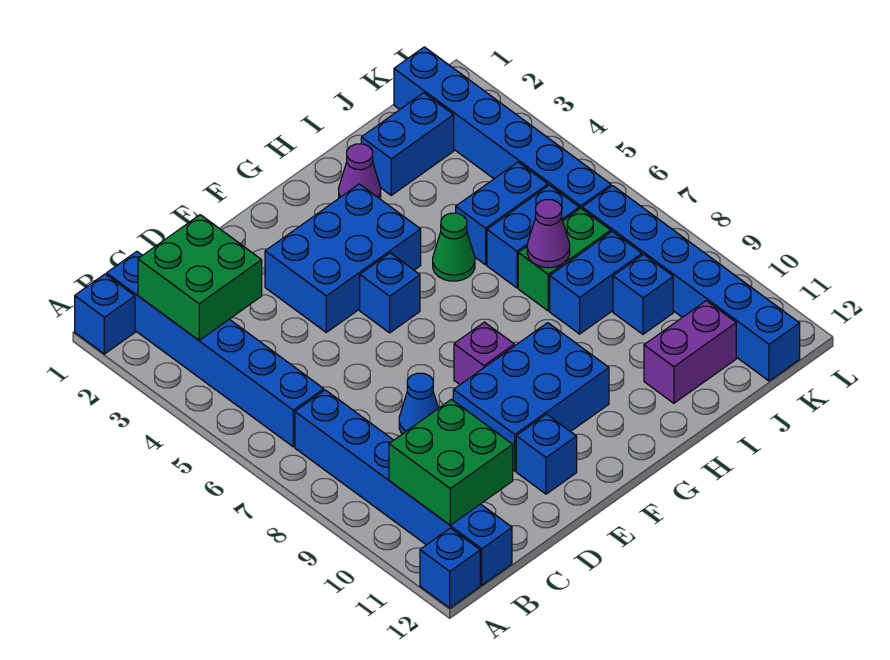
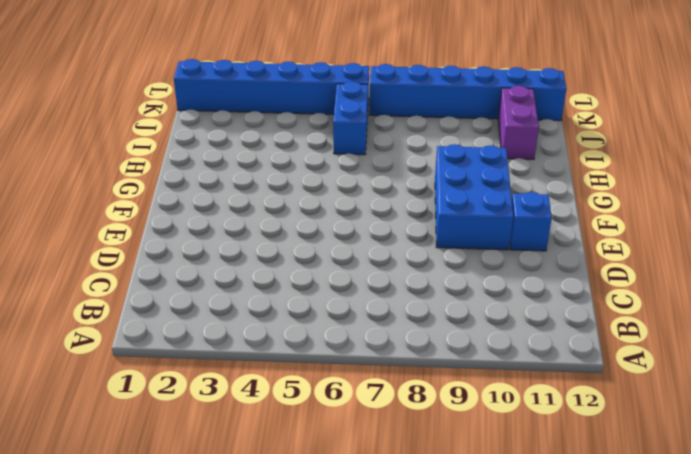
none -> blue brick A1 level 1
none -> blue brick A12 level 1
none -> blue brick B1:B6 level 1

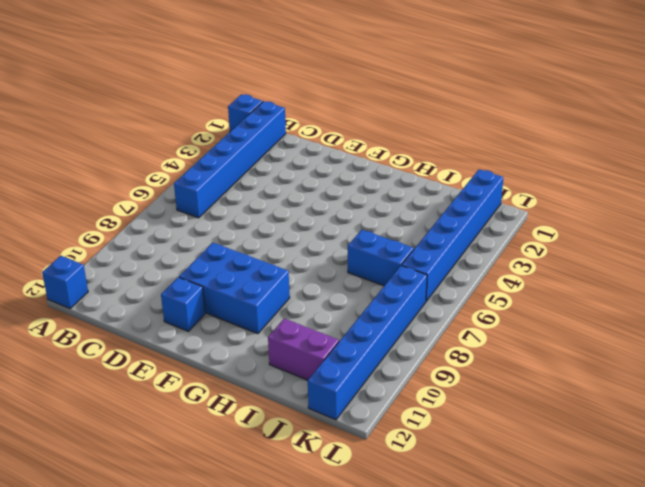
none -> blue brick B7:B12 level 1
none -> blue cone D8 level 1
none -> blue brick E3:G4 level 1

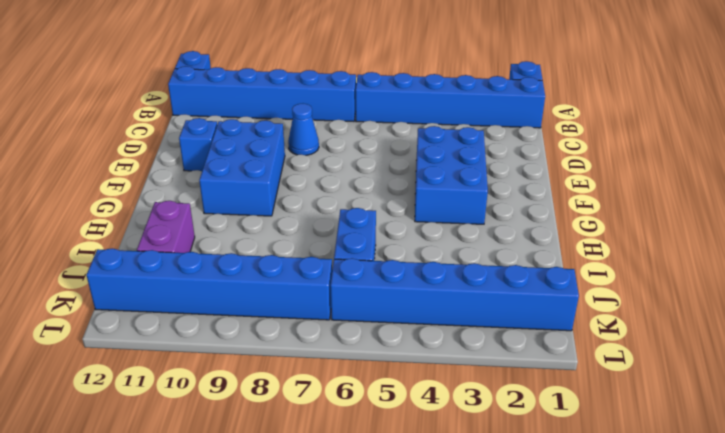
none -> blue brick F5 level 1
none -> purple brick F8 level 1
none -> purple cone H2 level 1

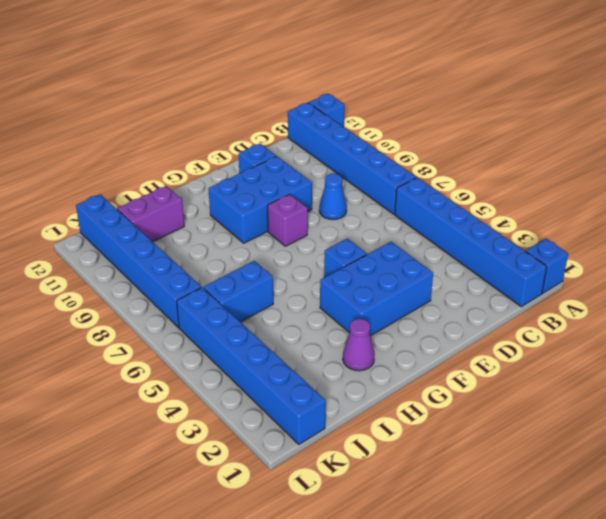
none -> green cone H5 level 1
none -> blue brick I2:J2 level 1
none -> blue brick I5:J5 level 1

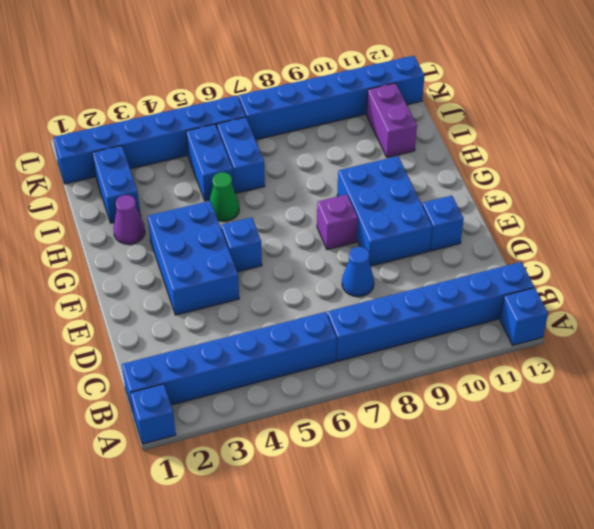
none -> green brick I7:J7 level 1
none -> blue brick I8:J8 level 1
none -> blue brick J9 level 1

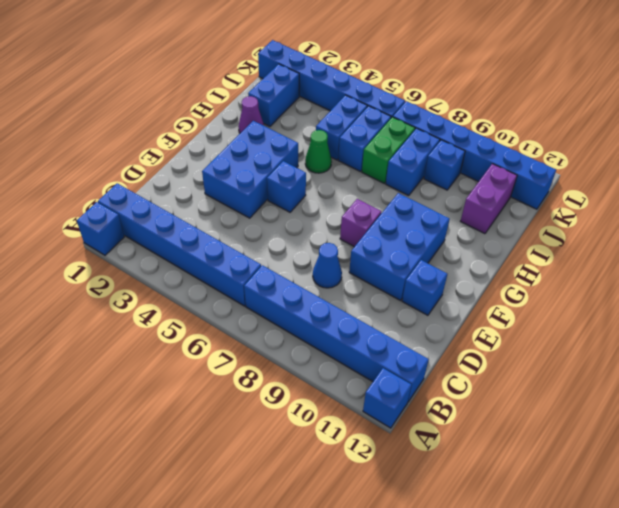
none -> green brick B2:C3 level 2
none -> green brick B10:C11 level 2
none -> purple cone I7 level 2

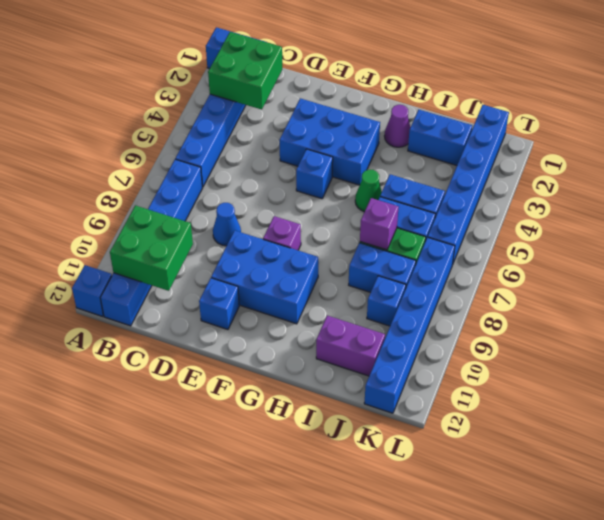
purple brick I7 level 2 -> purple cone I7 level 2

